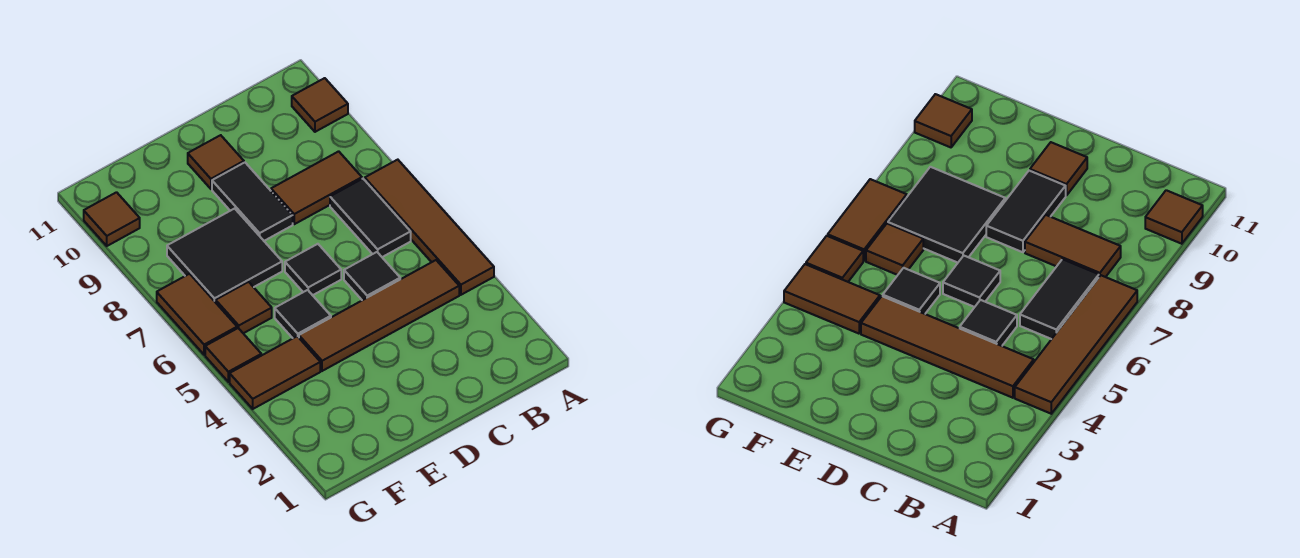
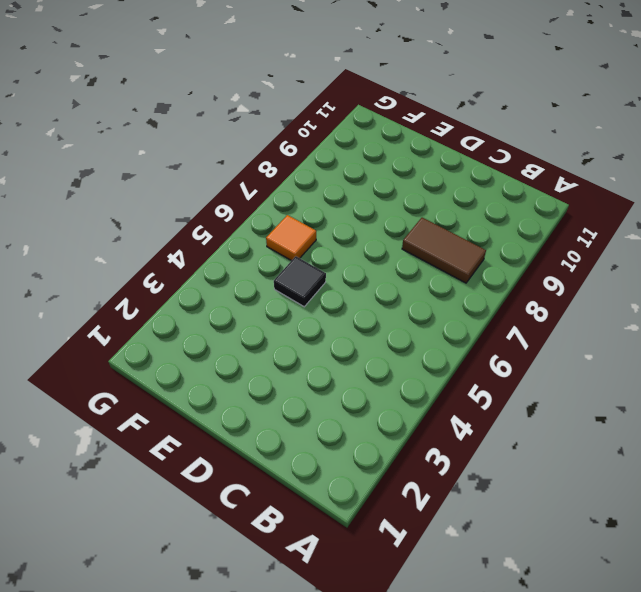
orange tile F6 level 1 -> brown tile F6 level 1
none -> brown tile A4:A7 level 1
none -> brown tile A10 level 1
none -> brown tile B4:E4 level 1

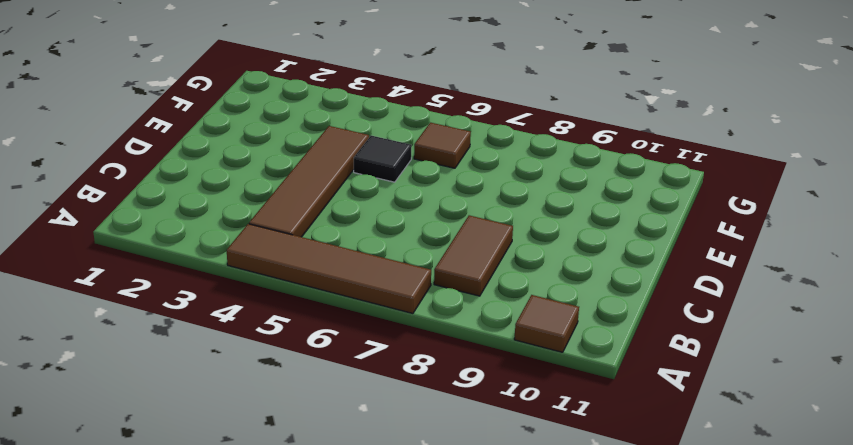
none -> black tile B6:B7 level 1
none -> black tile C5 level 1
none -> black tile D6 level 1

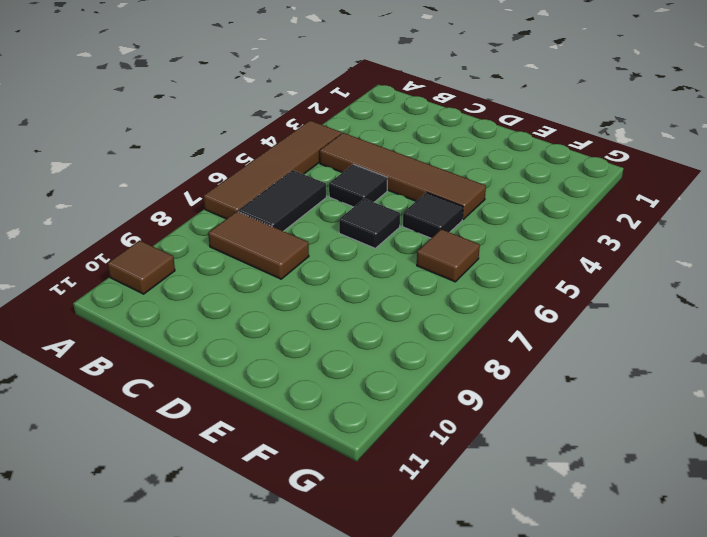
none -> black tile D8:D9 level 1
none -> brown tile D10 level 1
none -> black tile E7:F8 level 1

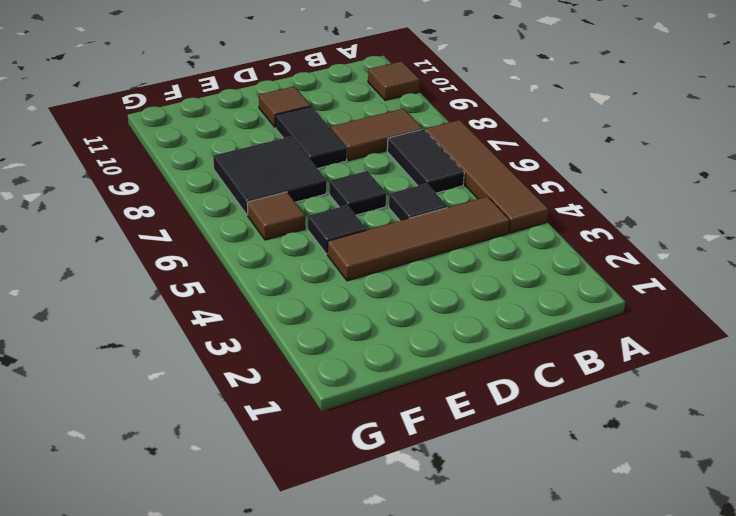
none -> brown tile F4:G4 level 1
none -> brown tile G5 level 1
none -> brown tile G6:G7 level 1

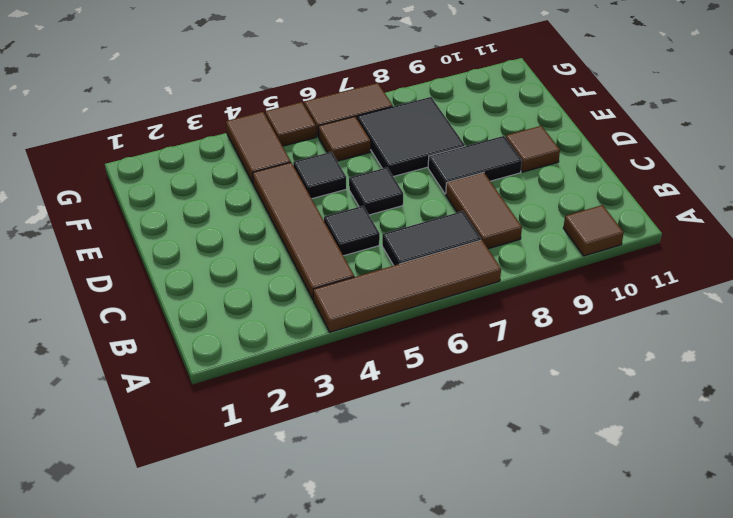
none -> brown tile G10 level 1

